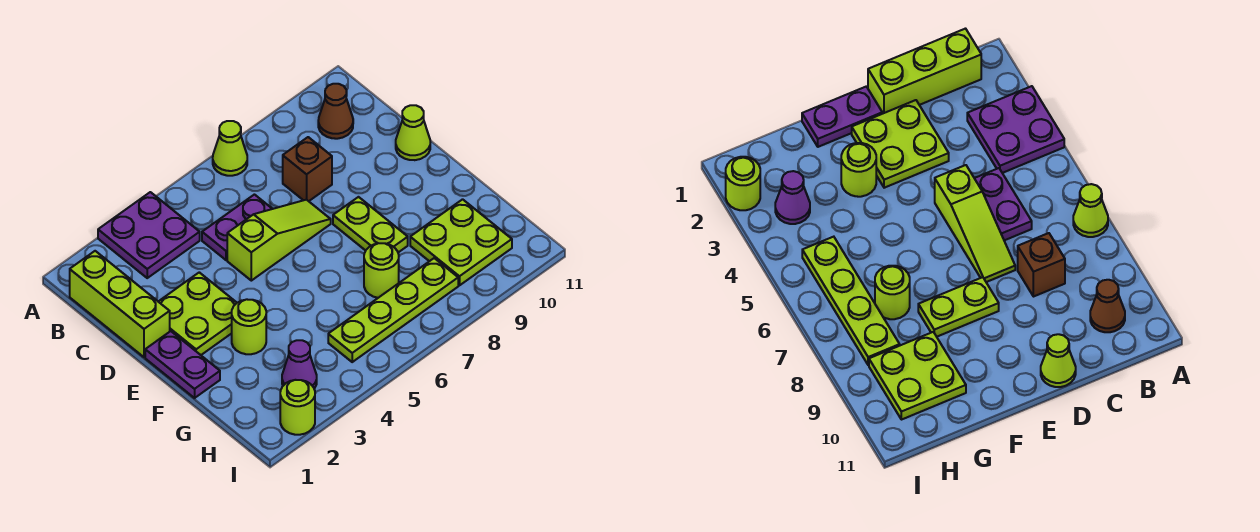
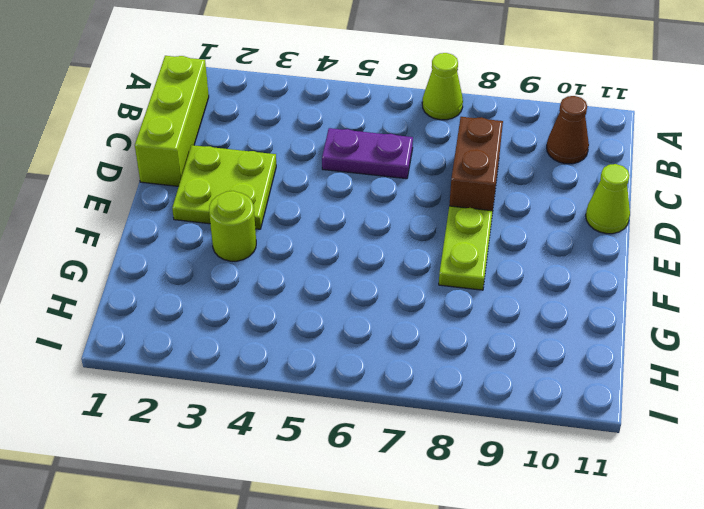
brown brick C8:D8 level 1 -> brown brick C8 level 1
none -> purple plate A3:B4 level 1
none -> lime slope D5:D7 level 1 top 5
none -> purple plate E1:F1 level 1

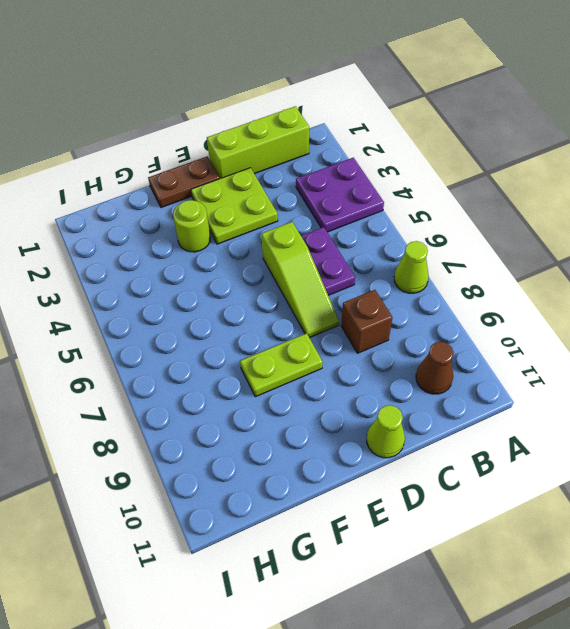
brown plate E1:F1 level 1 -> purple plate E1:F1 level 1
none -> lime round brick G7 level 1
none -> lime plate G9:H10 level 1
none -> purple cone H3 level 1

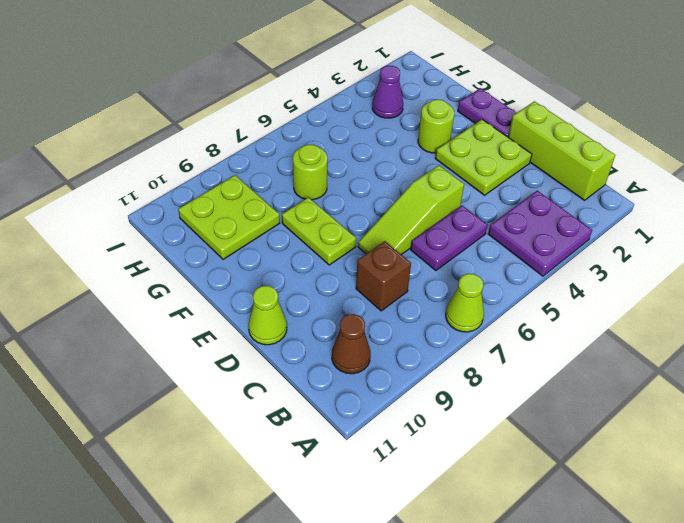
none -> lime plate H5:H8 level 1
none -> lime round brick I2 level 1

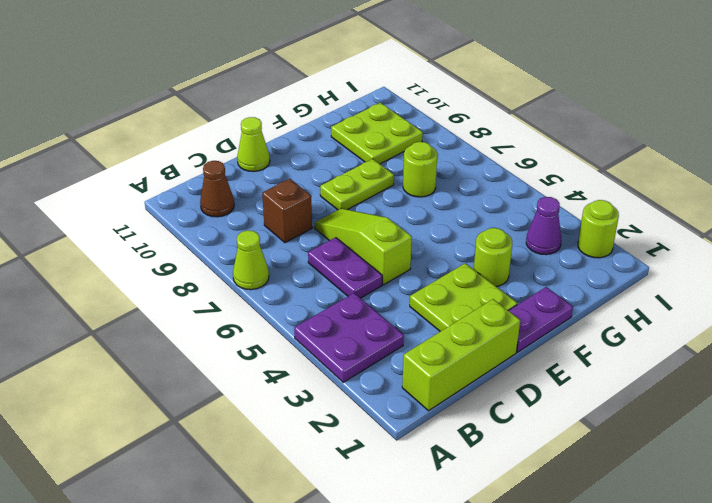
none -> lime plate H5:H8 level 1

